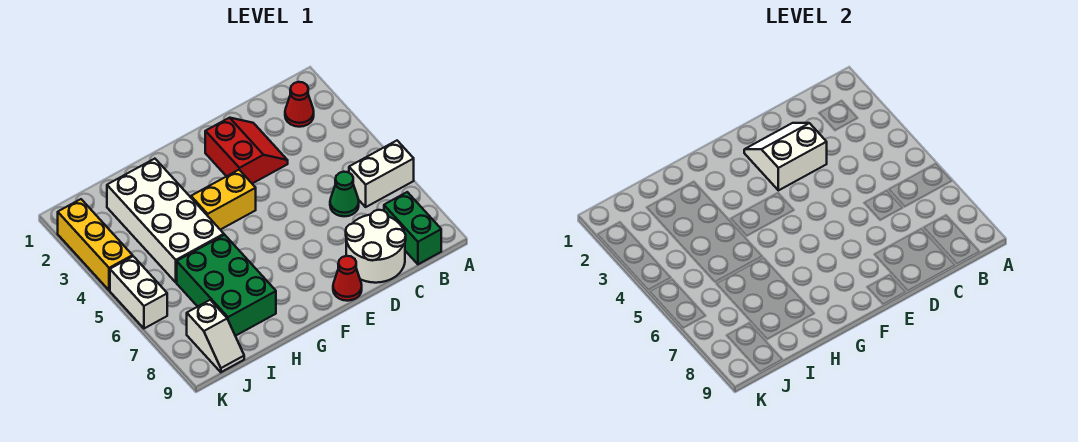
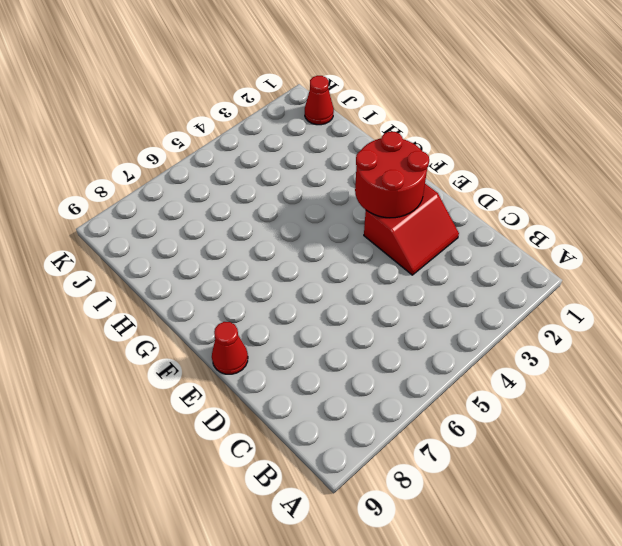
red round brick E2:F3 level 2 -> white slope D2:E3 level 2 top 3
red cone J1 level 1 -> red cone B2 level 1
none -> white brick A6:B6 level 1
none -> green brick B8:B9 level 1
none -> green cone C6 level 1

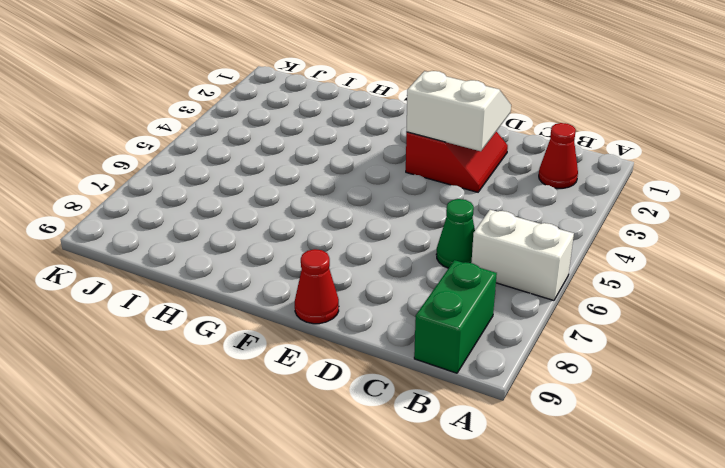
none -> white round brick C8:D9 level 1
none -> yellow brick F4:G4 level 1
none -> white brick H2:I5 level 1

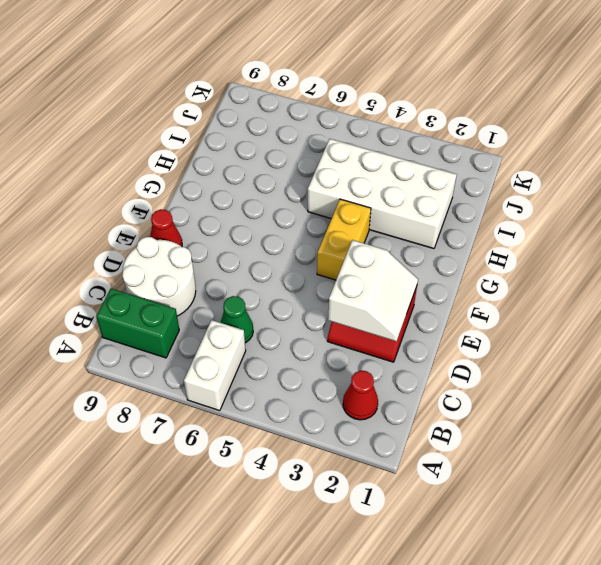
none -> green brick H6:I8 level 1
none -> white slope J8:J9 level 1 top 8
none -> yellow brick K2:K4 level 1

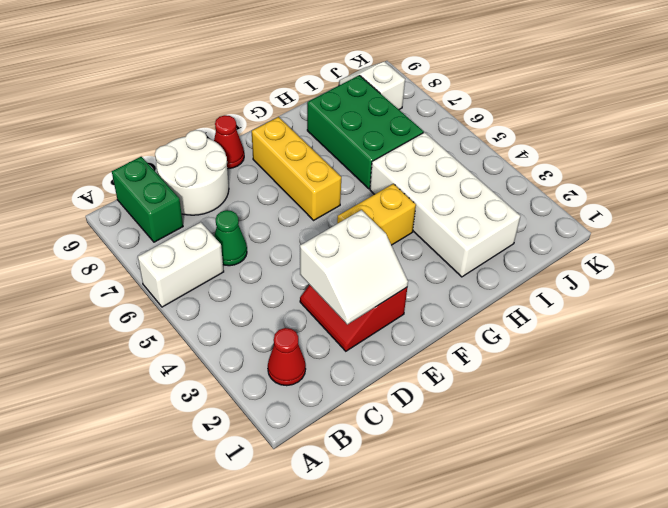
yellow brick F6:F8 level 1 -> yellow brick K2:K4 level 1
none -> white brick K5:K6 level 1

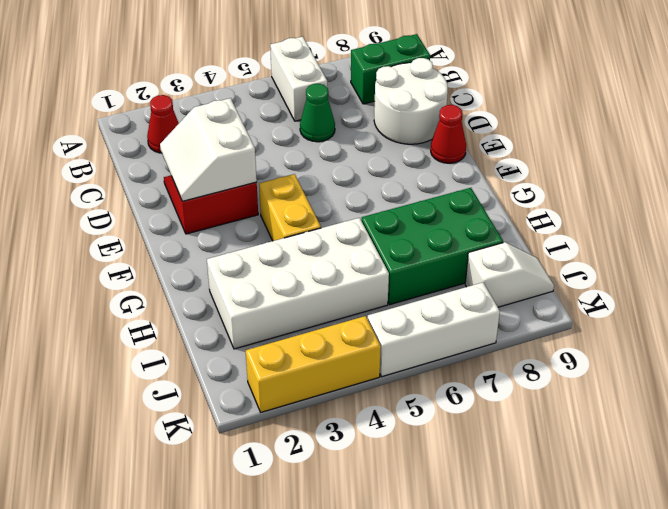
white brick K5:K7 level 1 -> white brick K5:K6 level 1

